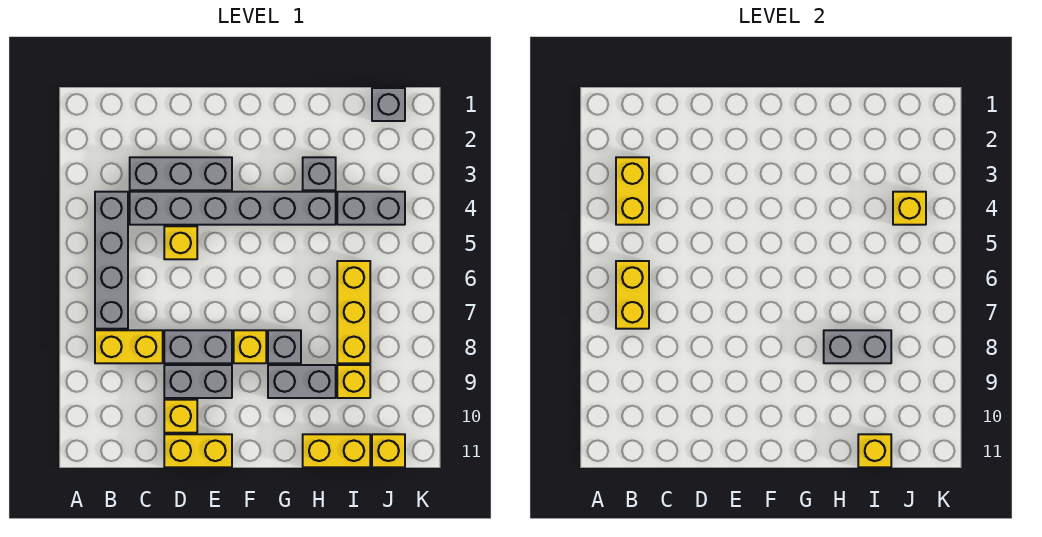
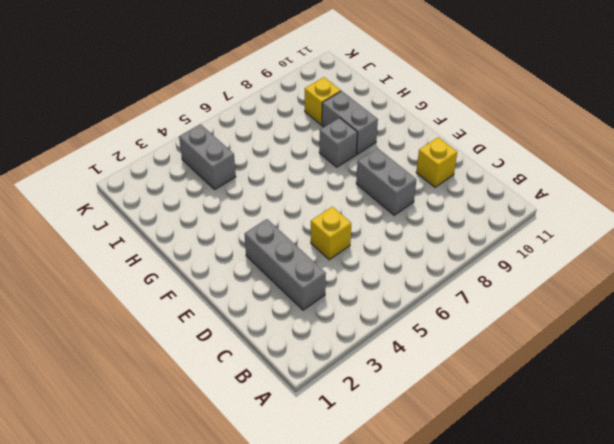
none -> grey brick B4:B7 level 1
none -> yellow brick B8:C8 level 1
none -> grey brick C4:H4 level 1

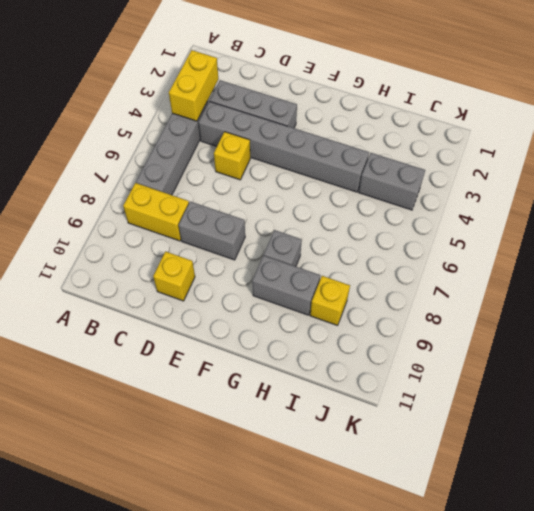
none -> grey brick D9:E9 level 1
none -> yellow brick D11:E11 level 1
none -> yellow brick F8 level 1

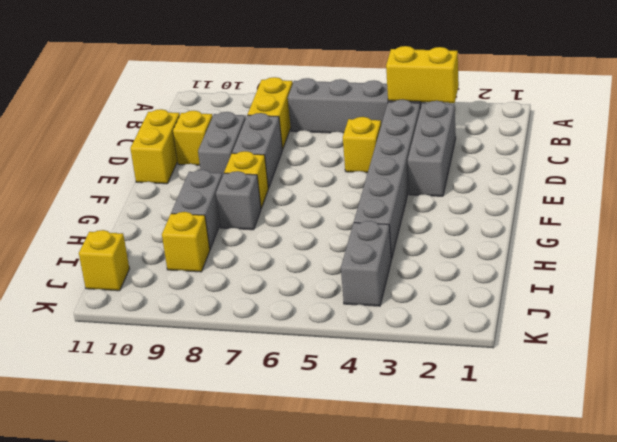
none -> grey brick H3 level 1
none -> yellow brick H11:I11 level 1
none -> yellow brick I6:I8 level 1

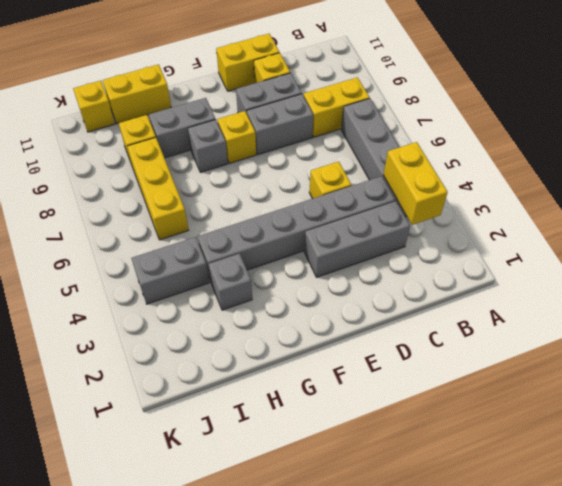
none -> grey brick J1 level 1
none -> yellow brick B6:B7 level 2
none -> grey brick H8:I8 level 2

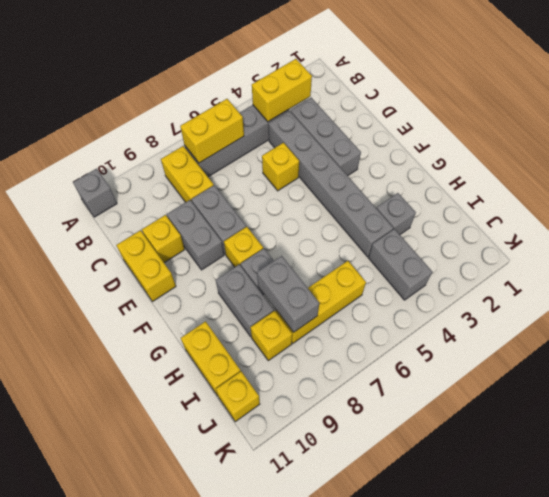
grey brick A11 level 1 -> grey brick J1 level 1
none -> yellow brick I11 level 2
none -> yellow brick J4 level 2

